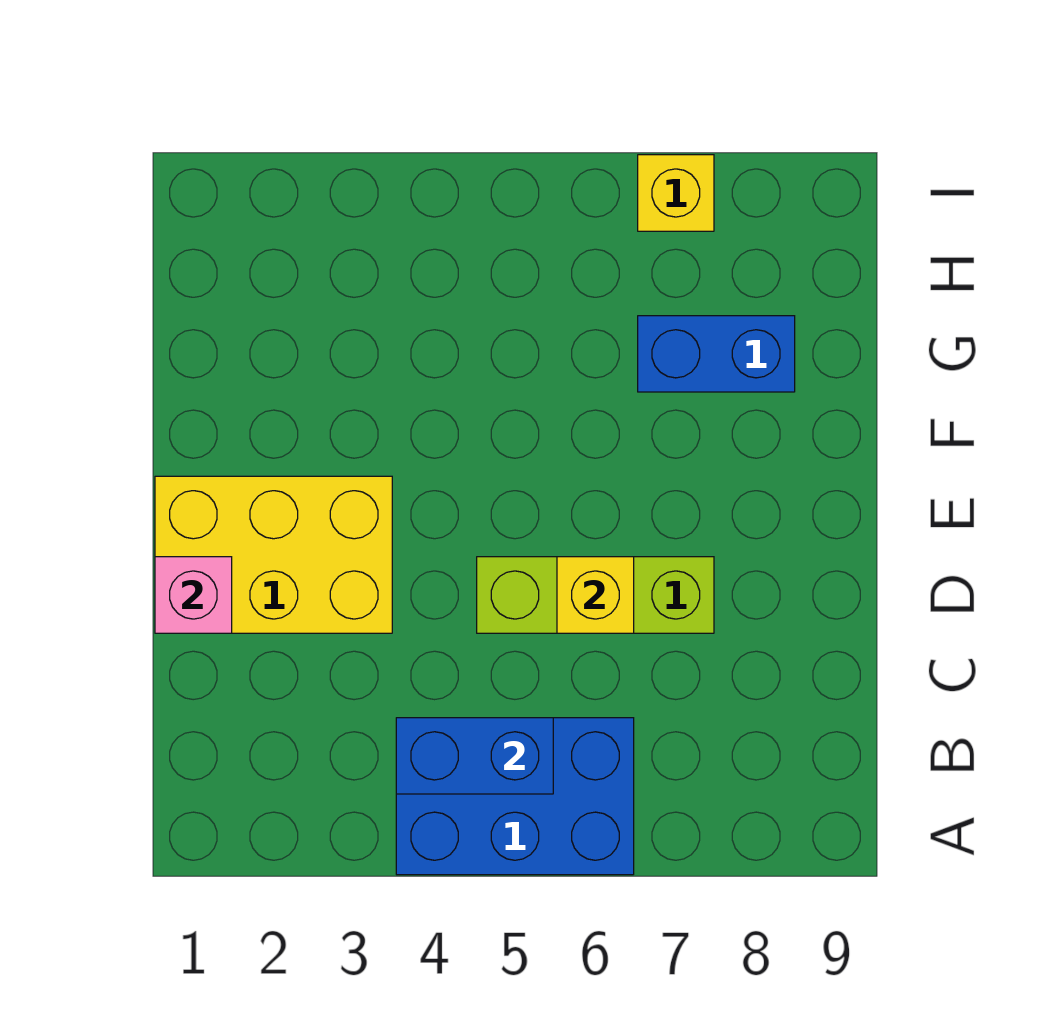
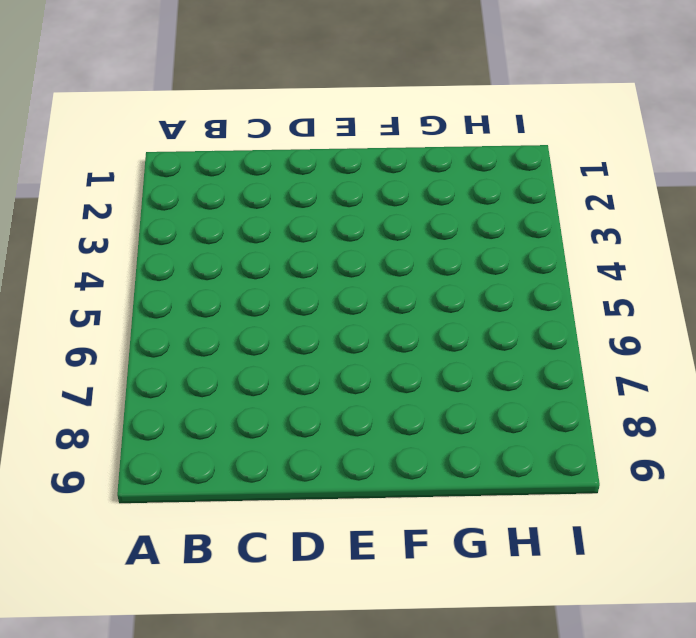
none -> blue brick A4:B6 level 1
none -> yellow brick D1:E3 level 1

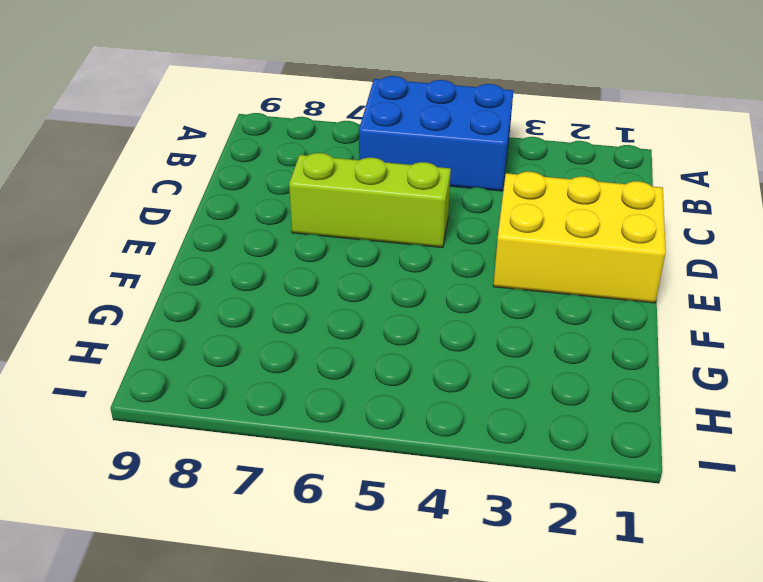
none -> blue brick G7:G8 level 1
none -> yellow brick I7 level 1

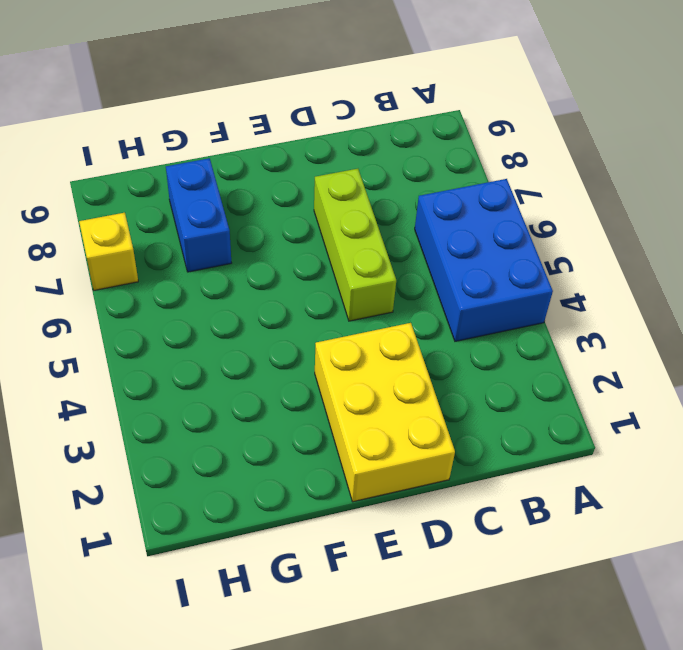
none -> blue brick B4:B5 level 2
none -> pink brick D1 level 2

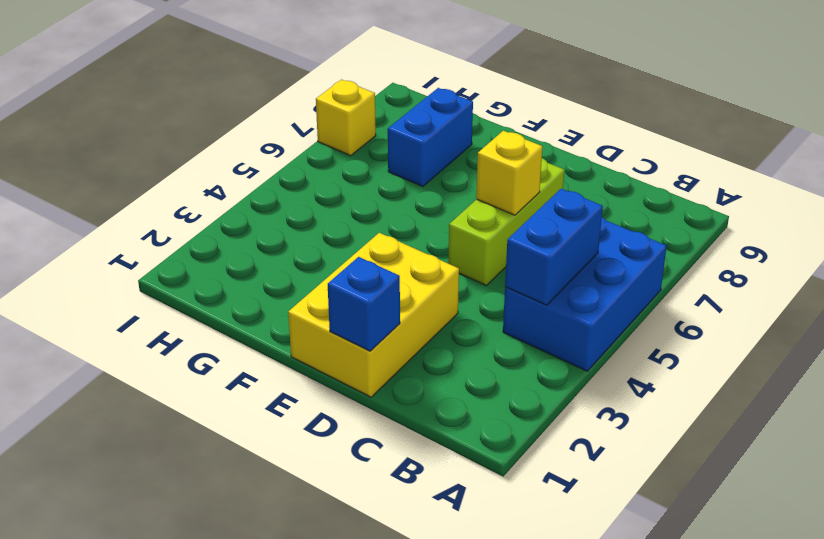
blue brick D1 level 2 -> pink brick D1 level 2

